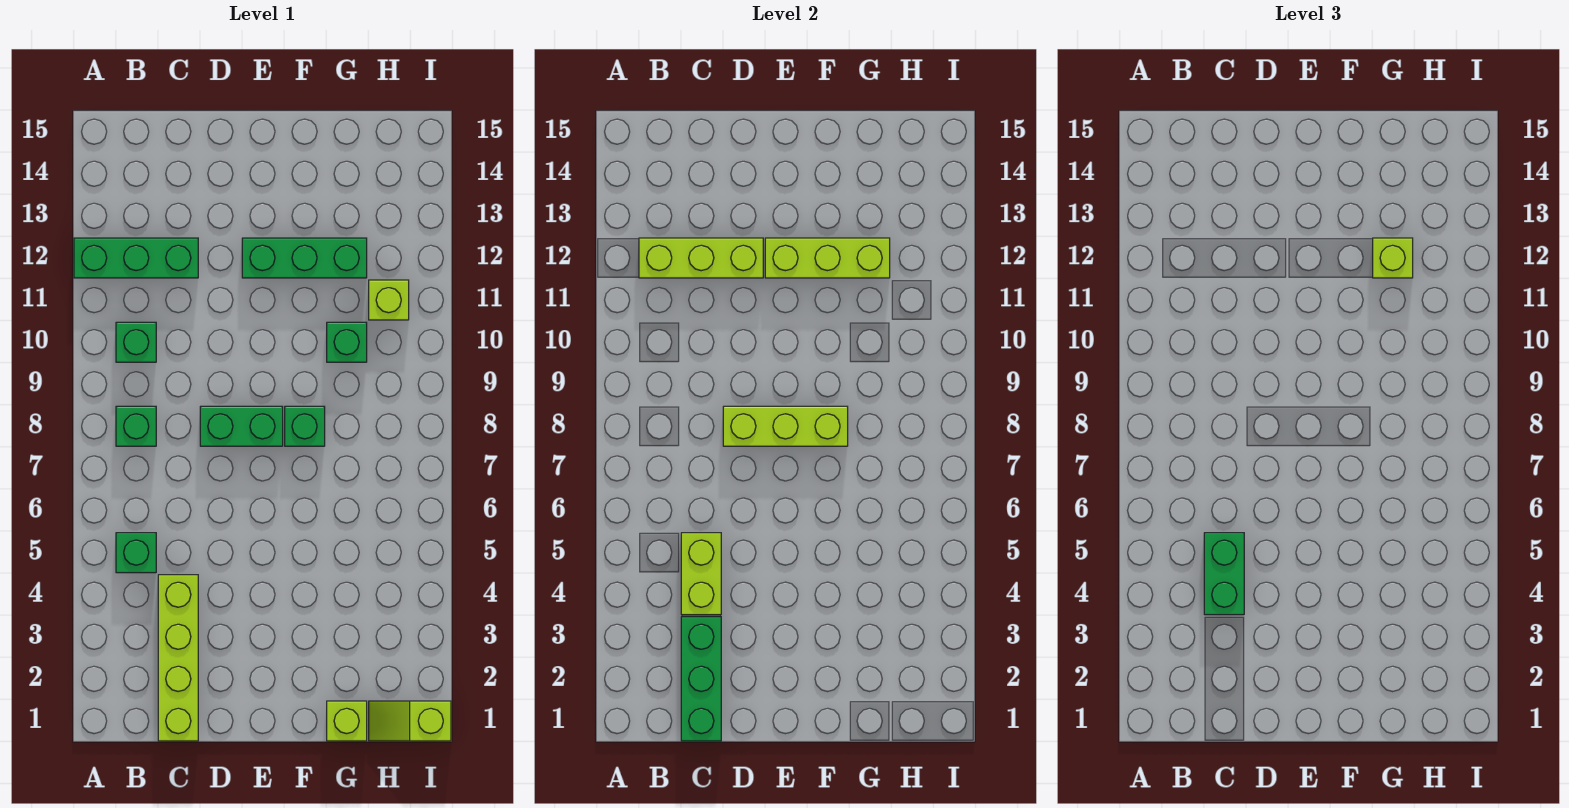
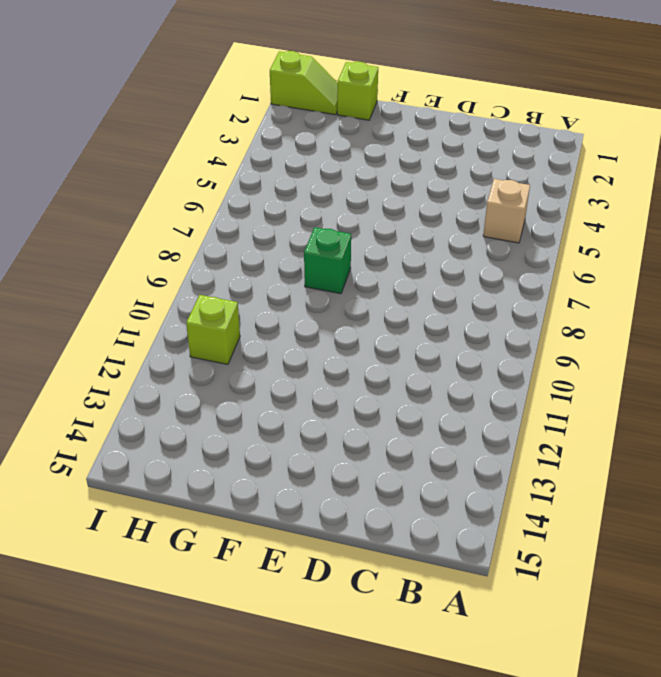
tan brick B5 level 1 -> green brick B5 level 1
none -> green brick A12:C12 level 1
none -> green brick B8 level 1
none -> green brick B10 level 1

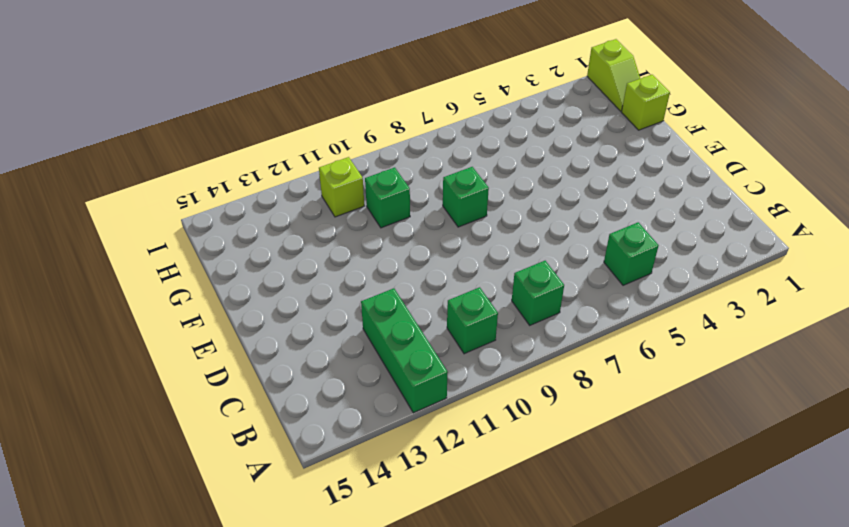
none -> lime brick C1:C4 level 1
none -> green brick D8:E8 level 1
none -> green brick E12:G12 level 1

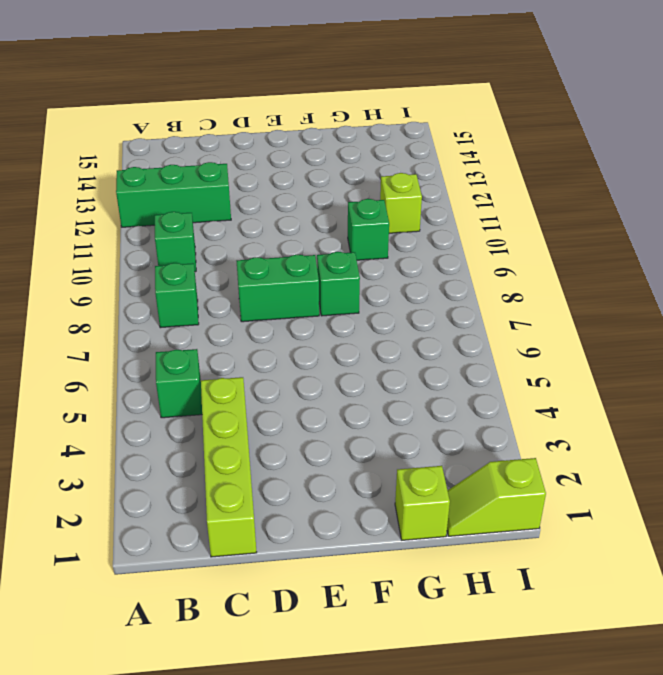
none -> green brick E12:G12 level 1
none -> lime brick B12:D12 level 2
none -> green brick C1:C3 level 2

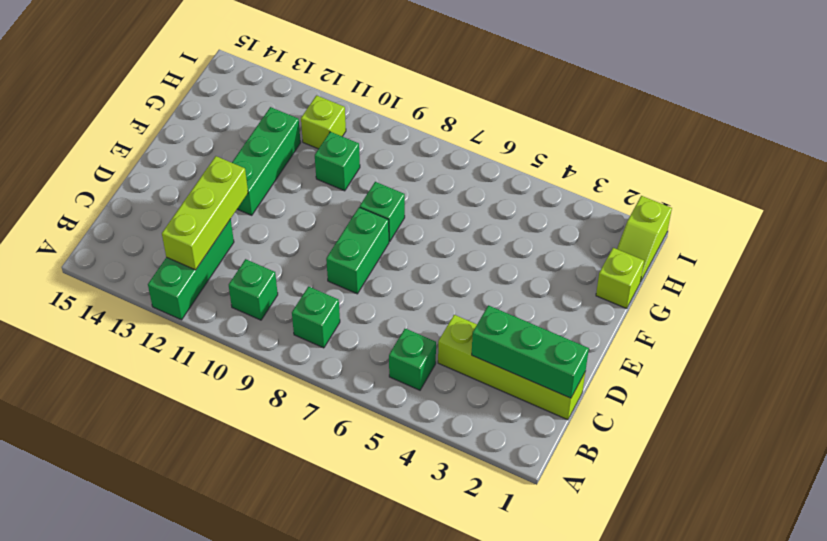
none -> lime brick C4:C5 level 2
none -> lime brick D8:F8 level 2
none -> lime brick E12:G12 level 2

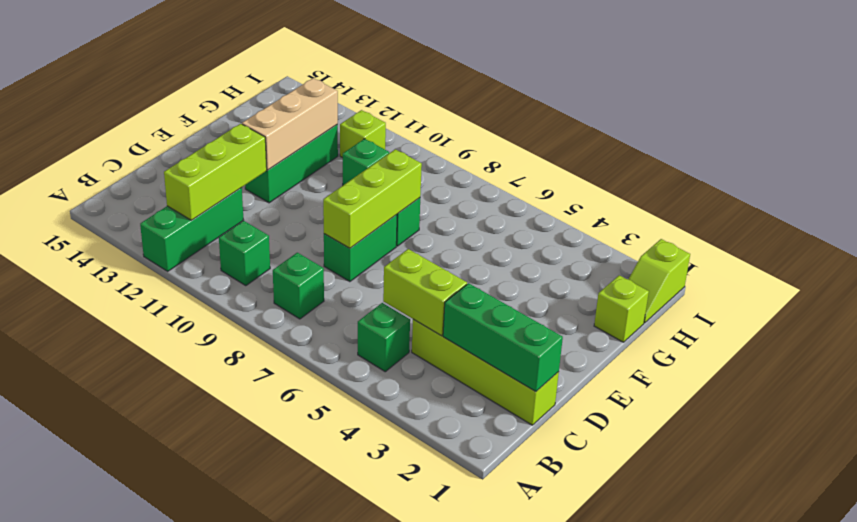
tan brick E12:G12 level 2 -> lime brick E12:G12 level 2
none -> green brick C4:C5 level 3
none -> lime brick G12 level 3

